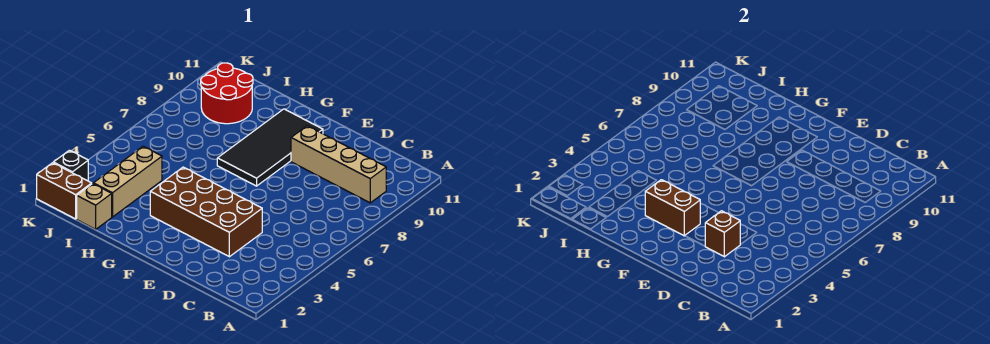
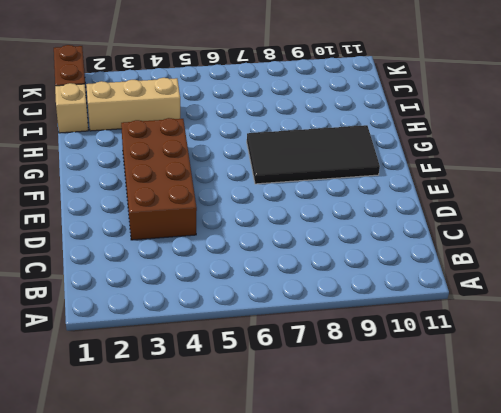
none -> tan brick B9:E9 level 1
none -> red round brick I9:J10 level 1

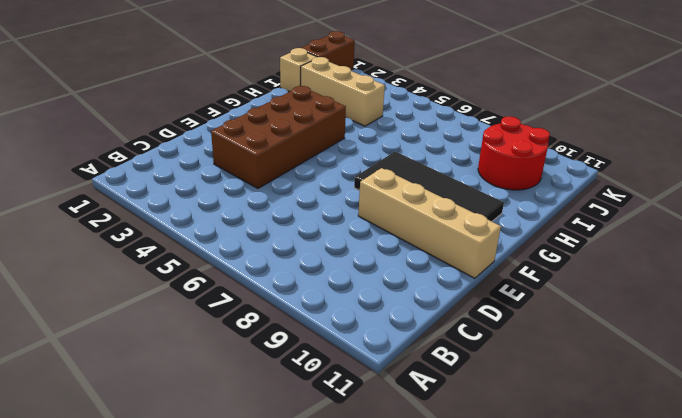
tan brick E8:E11 level 1 -> tan brick B9:E9 level 1
none -> black brick K2 level 1
none -> brown brick D3 level 2

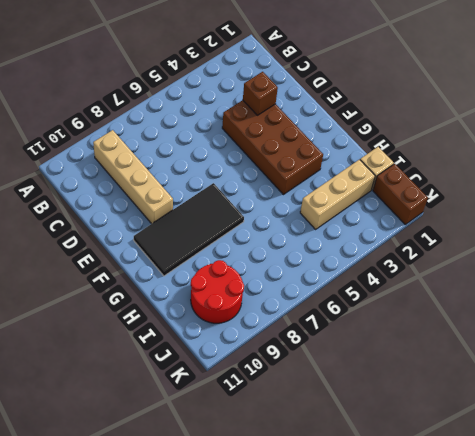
none -> black brick K2 level 1
none -> brown brick F3:G3 level 2

